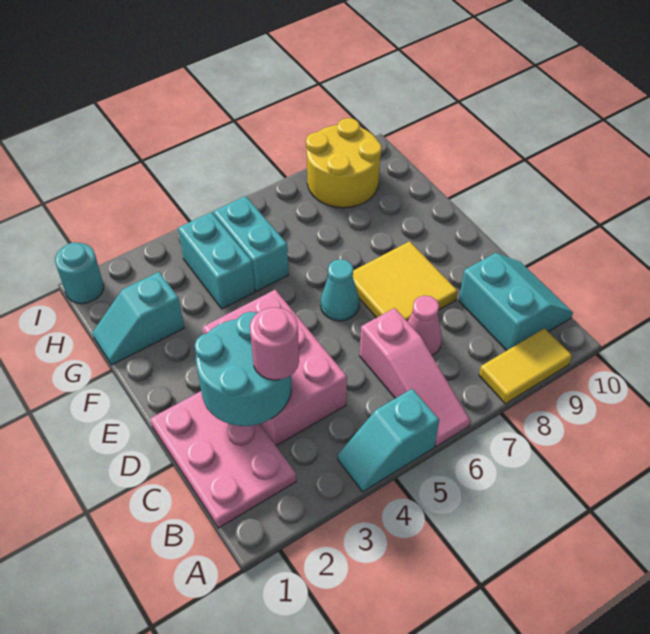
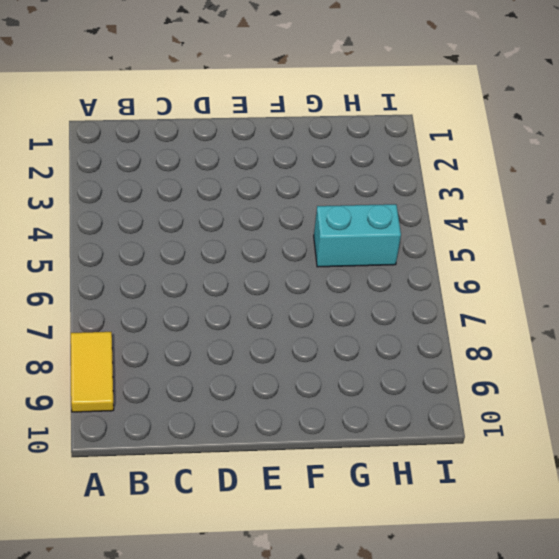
none -> cyan slope A4:A5 level 1 top 5
none -> pink slope A6:C6 level 1 top C
none -> pink plate B1:D2 level 1

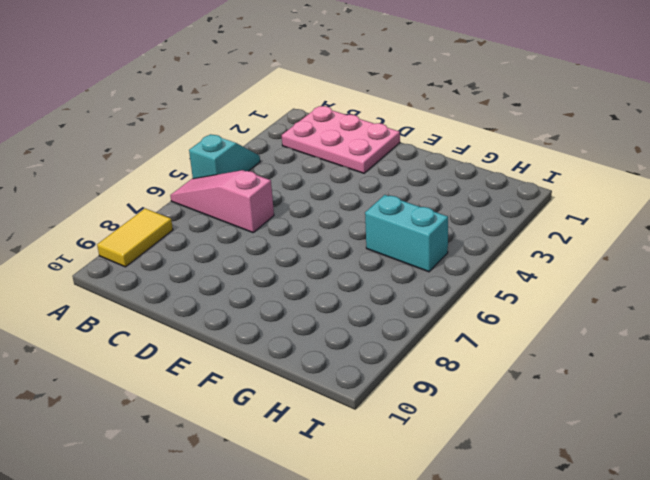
none -> cyan slope B9:C10 level 1 top 9
none -> pink brick C3:E4 level 1
none -> pink cone C7 level 1

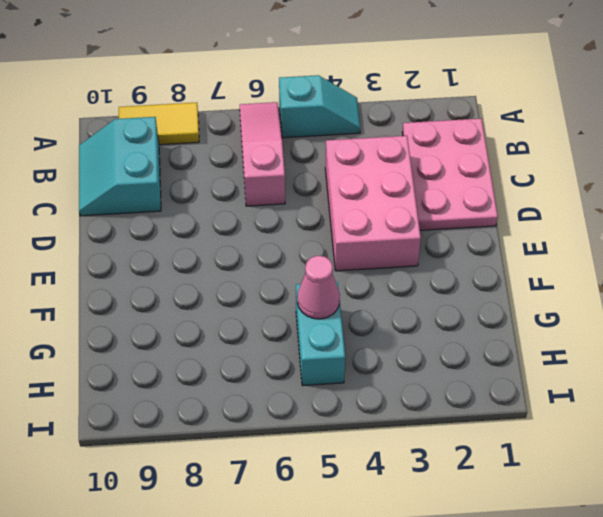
pink cone G5 level 2 -> pink cone C7 level 1
none -> yellow tile D7:E8 level 1
none -> cyan cone E6 level 1
none -> cyan slope G1:G2 level 1 top 2

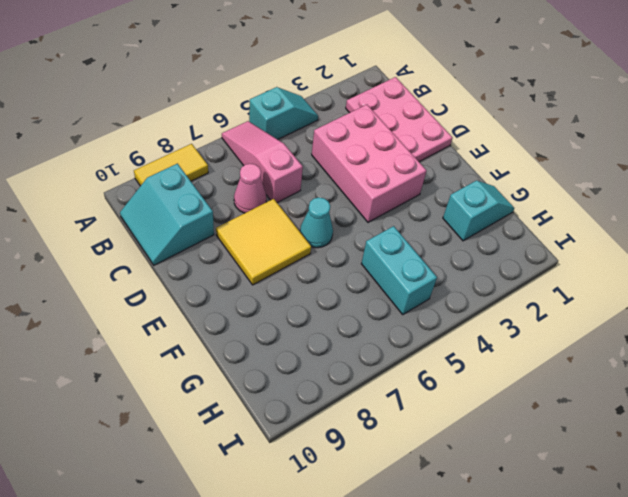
none -> cyan brick G4:H4 level 1
none -> yellow round brick H8:I9 level 1
none -> cyan round brick I1 level 1

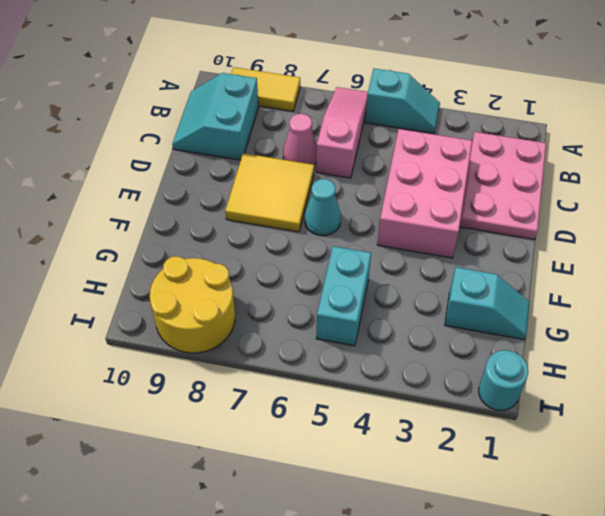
none -> cyan brick G4:H4 level 1
none -> cyan round brick C2:D3 level 2
none -> pink round brick C3 level 3

